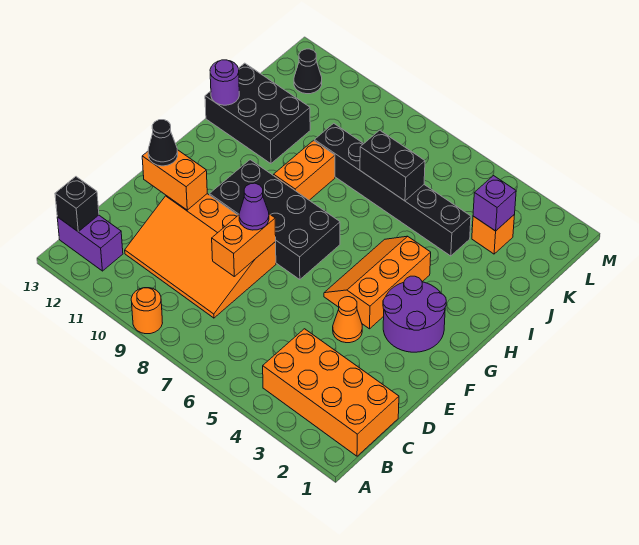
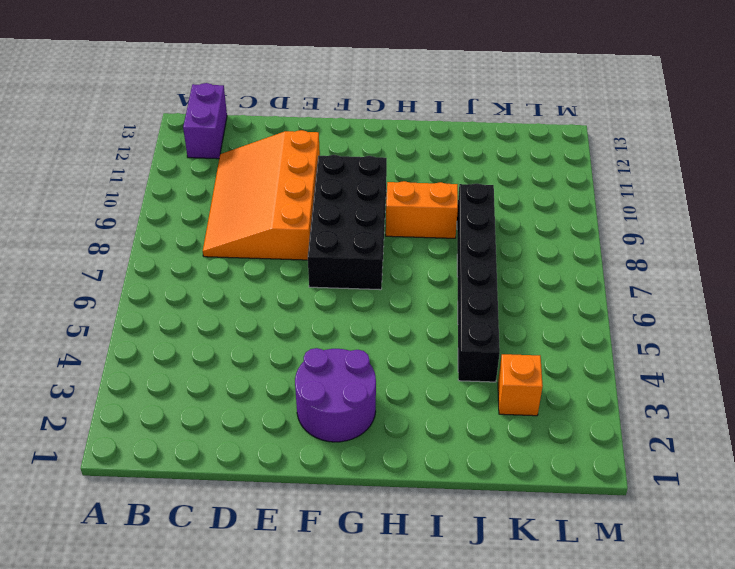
none -> orange round brick A9 level 1
none -> orange brick B1:C4 level 1
none -> orange cone E4 level 1

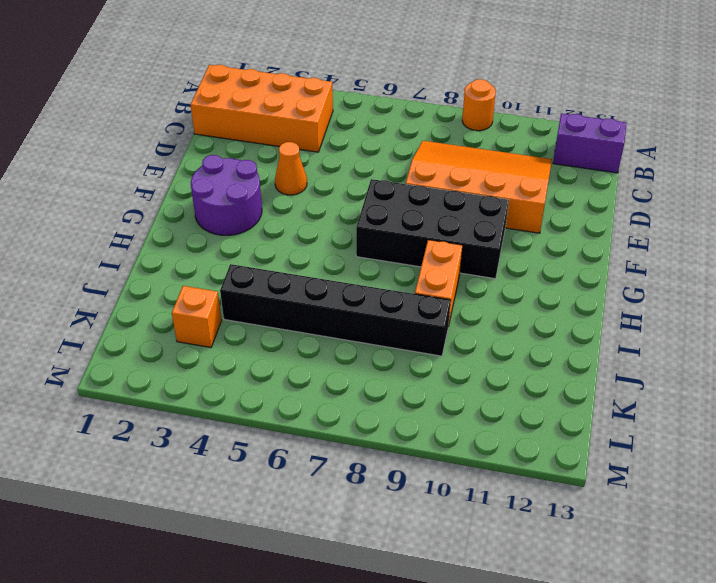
none -> orange slope F4:H5 level 1 top 4
none -> black brick I11:J13 level 1
none -> black cone L12 level 1

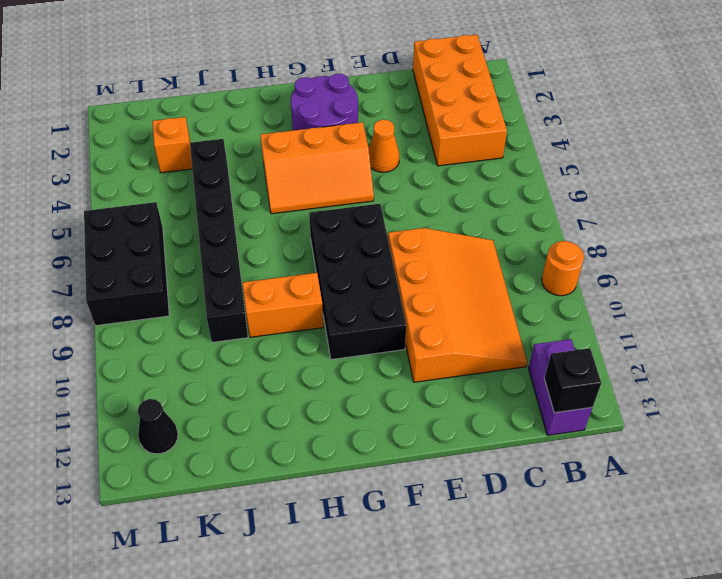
black brick L6:M8 level 1 -> black brick I11:J13 level 1
none -> orange brick D8:E8 level 2
none -> orange brick E11:E12 level 2
none -> purple round brick I13 level 2

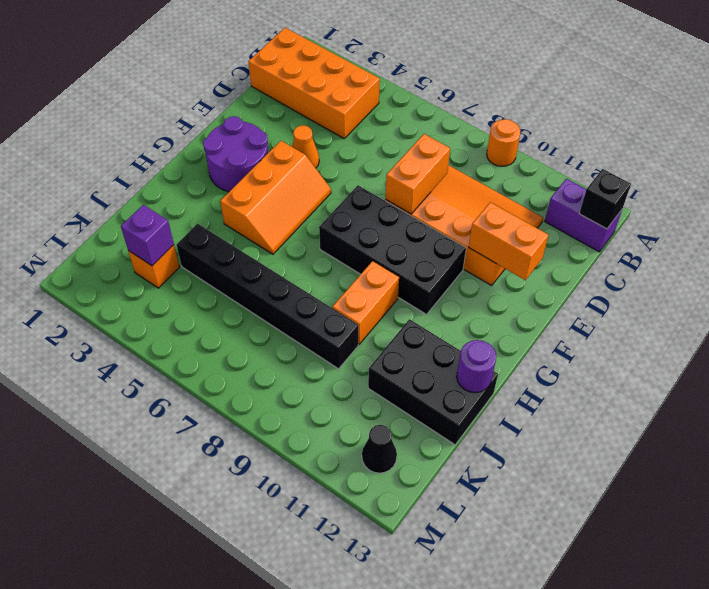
none -> black brick J6:J7 level 2
none -> purple cone E8 level 3
none -> black cone E12 level 3

